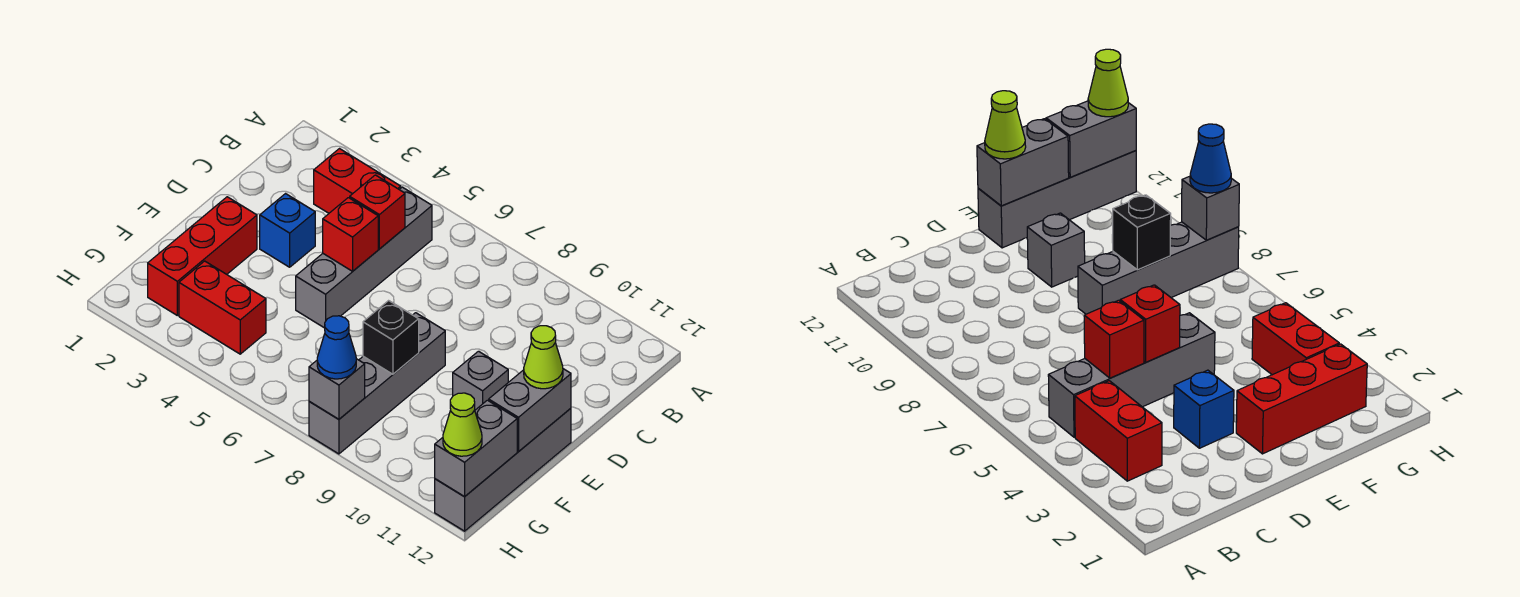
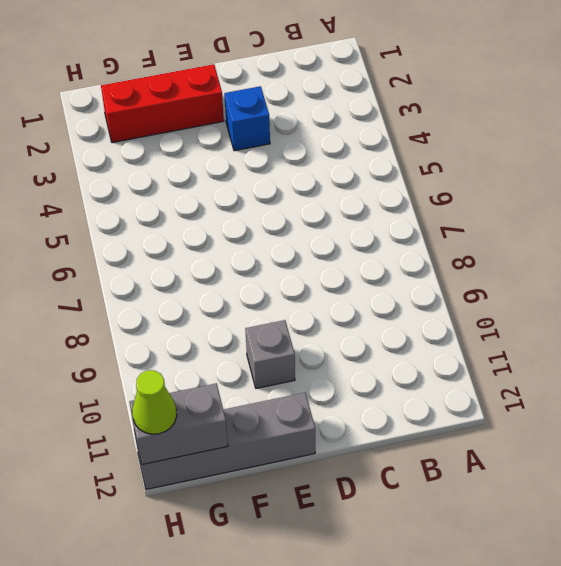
none -> red brick B3:B4 level 1
none -> grey brick B5:E5 level 1
none -> grey brick E8:H8 level 1

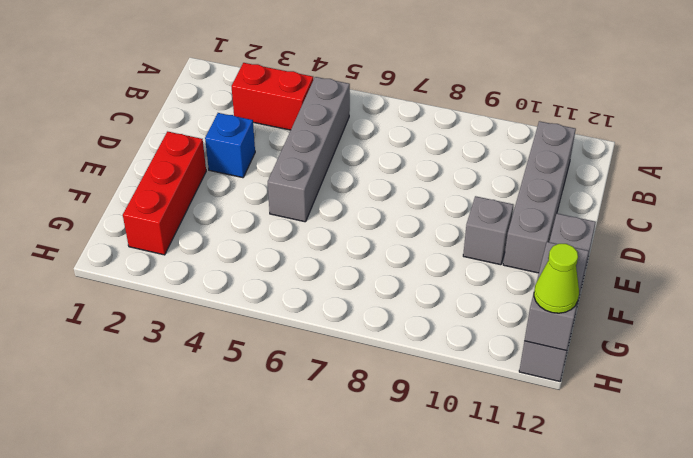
grey brick B11:E11 level 1 -> grey brick E8:H8 level 1
none -> red brick G3:G4 level 1
none -> red brick C5 level 2
none -> red brick D5 level 2

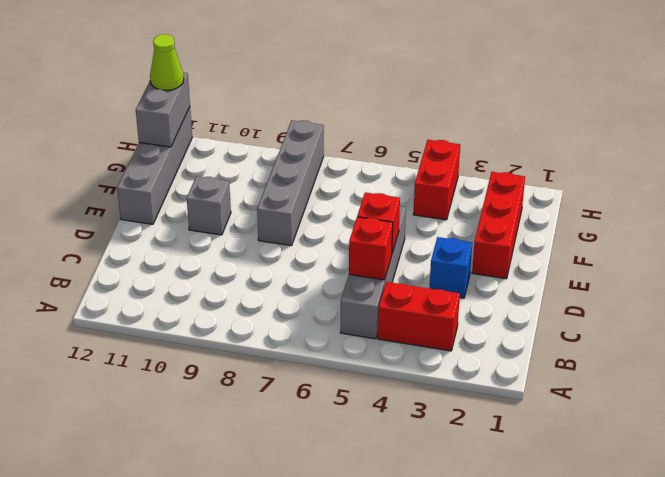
red brick G4:H4 level 1 -> red brick G3:G4 level 1
none -> grey brick E12:F12 level 2
none -> black brick F8 level 2
none -> grey brick H8 level 2

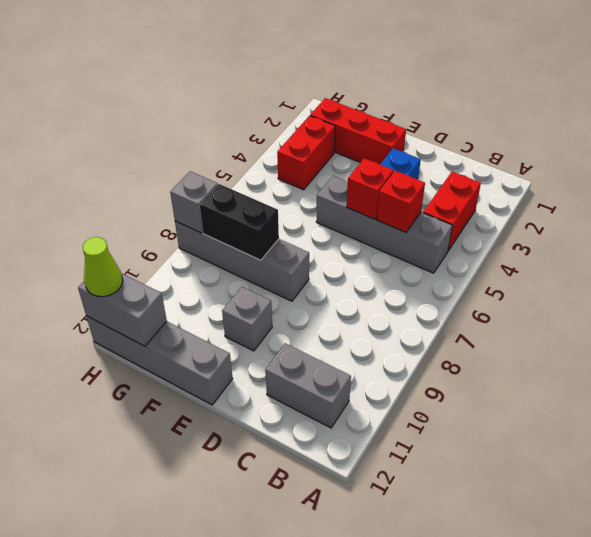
grey brick B11:C11 level 1 -> grey brick E12:F12 level 2
black brick F8:G8 level 2 -> black brick F8 level 2
none -> lime cone E12 level 3
none -> blue cone H8 level 3

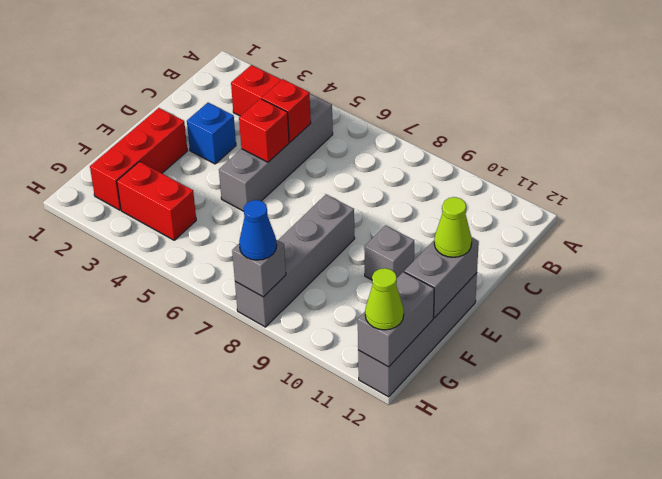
none -> black brick F8 level 2

